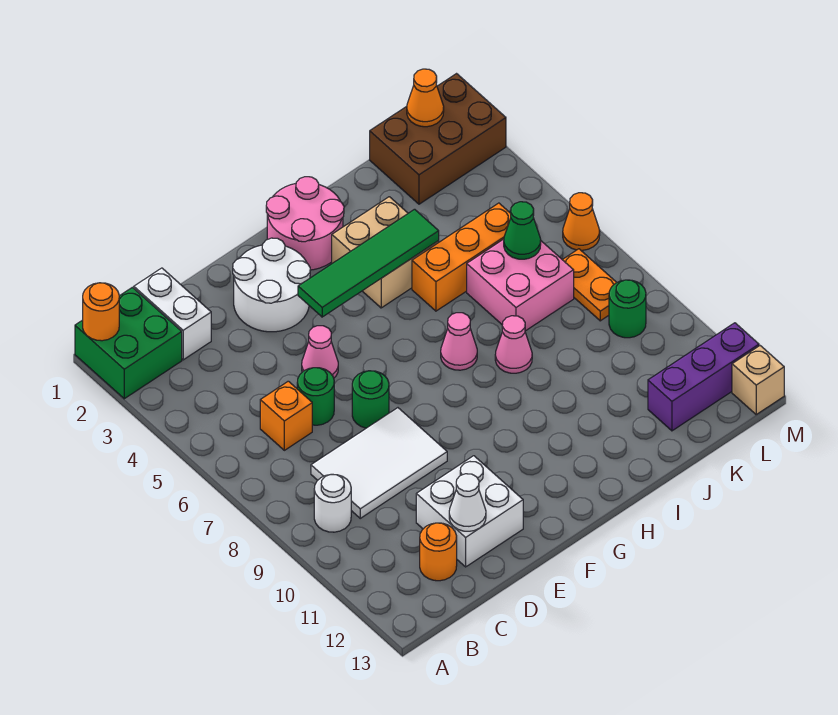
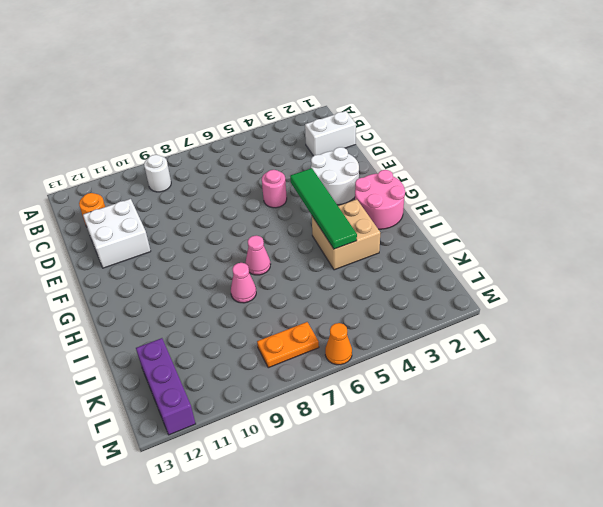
pink round brick E5 level 1 -> pink cone E5 level 1
none -> green brick A1:B2 level 1
none -> orange brick C6 level 1
none -> white tile C8:E9 level 1

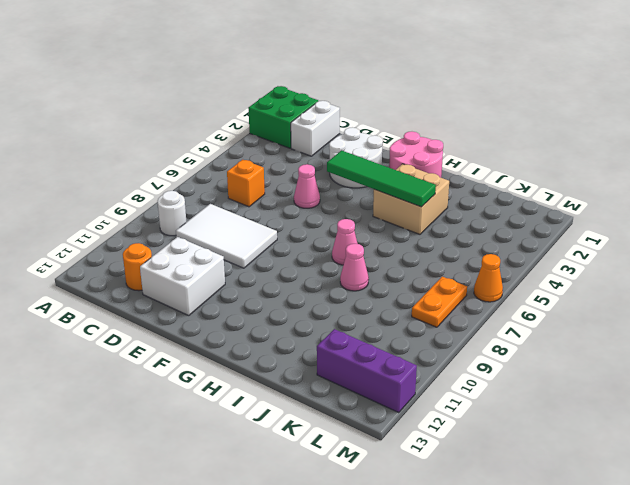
none -> green round brick D6 level 1
none -> green round brick E7 level 1
none -> orange brick I5:K5 level 1

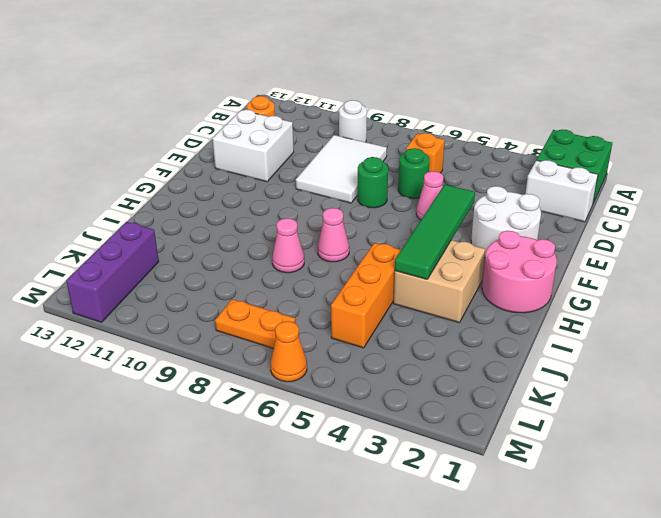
none -> pink brick J6:K7 level 1
none -> brown brick K1:M2 level 1
none -> green round brick L9 level 1

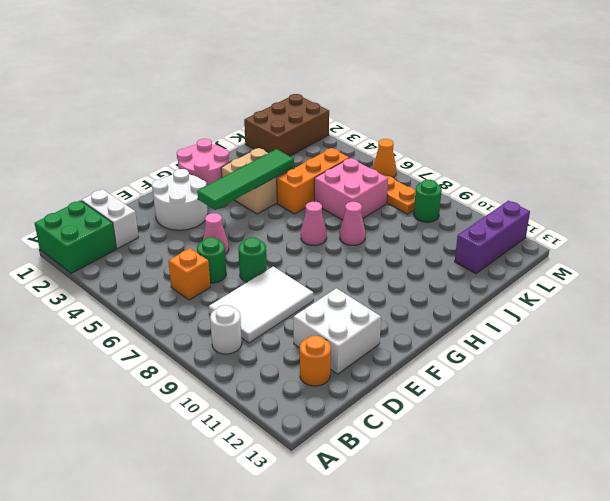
none -> tan brick M13 level 1
none -> orange round brick A1 level 2
none -> white cone D12 level 2

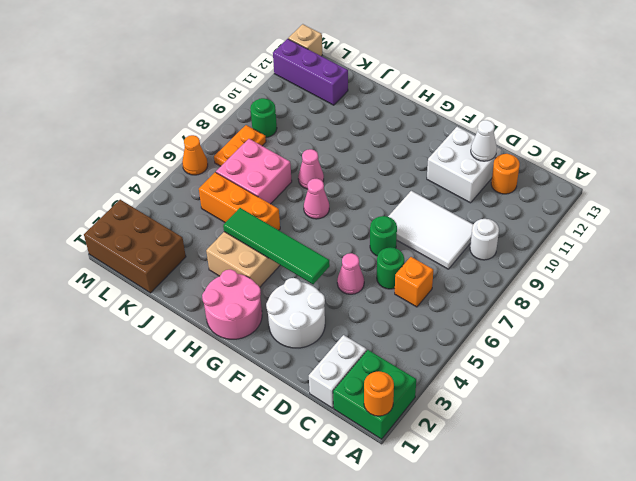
none -> green cone K6 level 2
none -> orange cone L1 level 2

